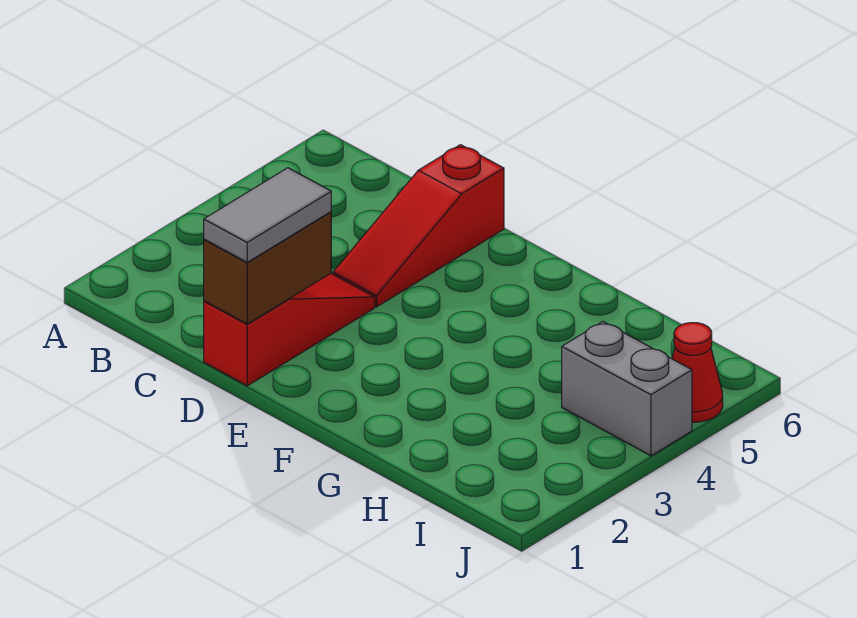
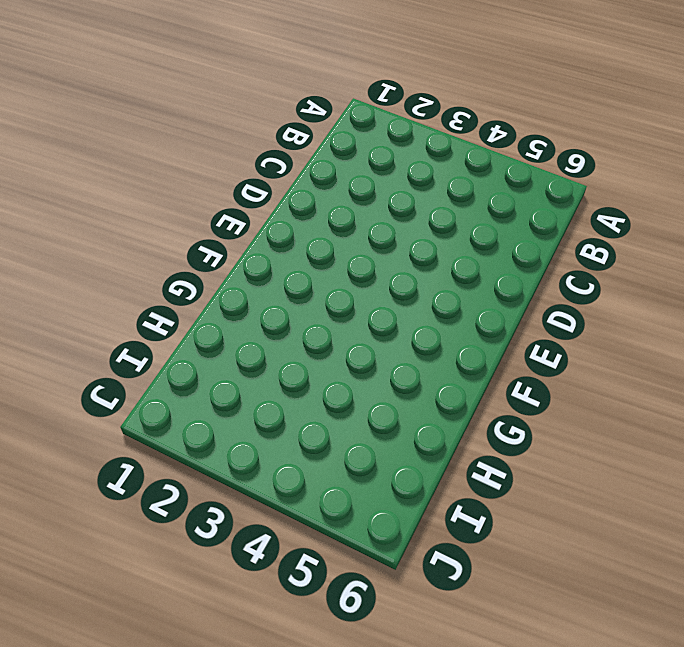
none -> red slope D1:D3 level 1 top 1
none -> red slope D4:D6 level 1 top 6

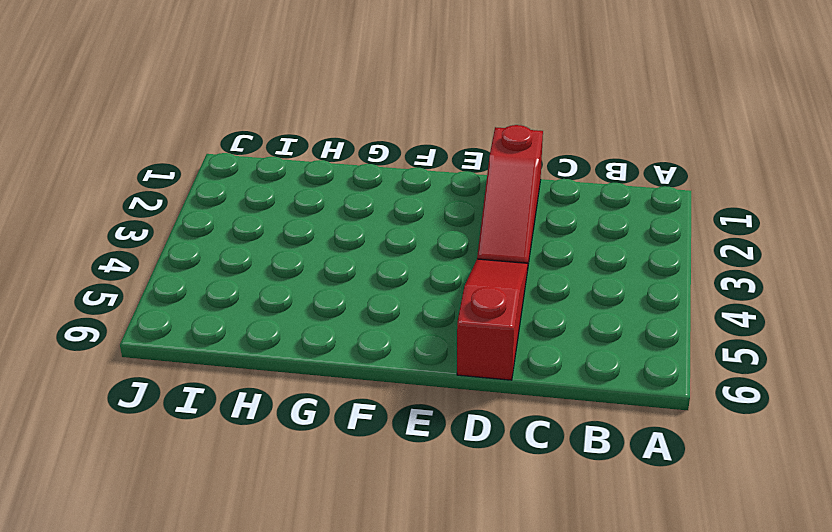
none -> grey brick I4:J4 level 1
none -> red cone J5 level 1

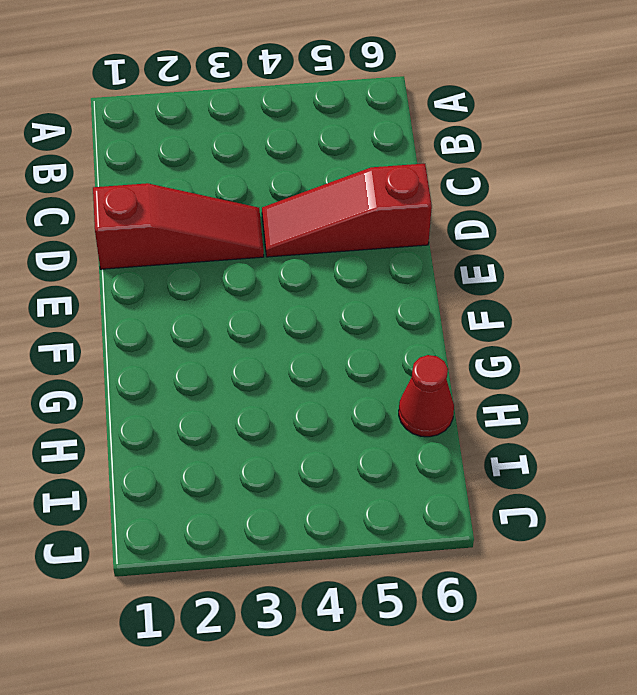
red cone H6 level 1 -> red cone J5 level 1
none -> grey brick I4:J4 level 1
none -> brown brick D1:D2 level 2

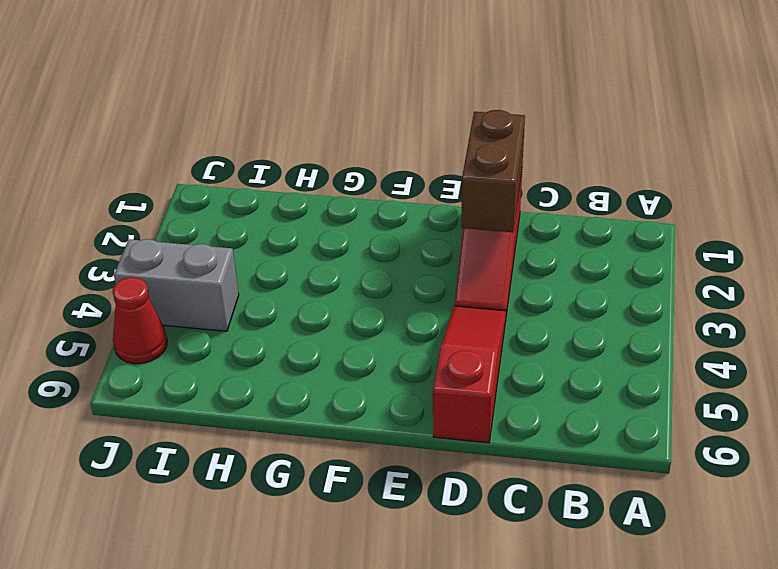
none -> grey tile D1:D2 level 3

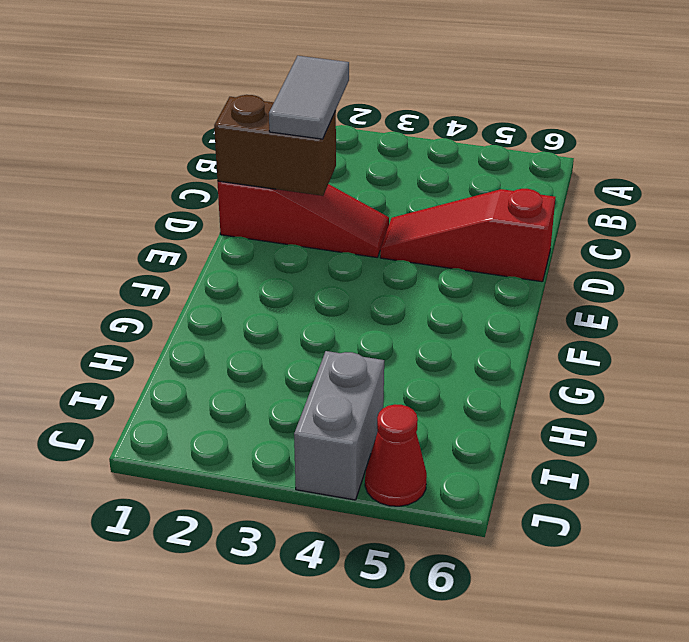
grey tile C2:D2 level 3 -> grey tile D1:D2 level 3

